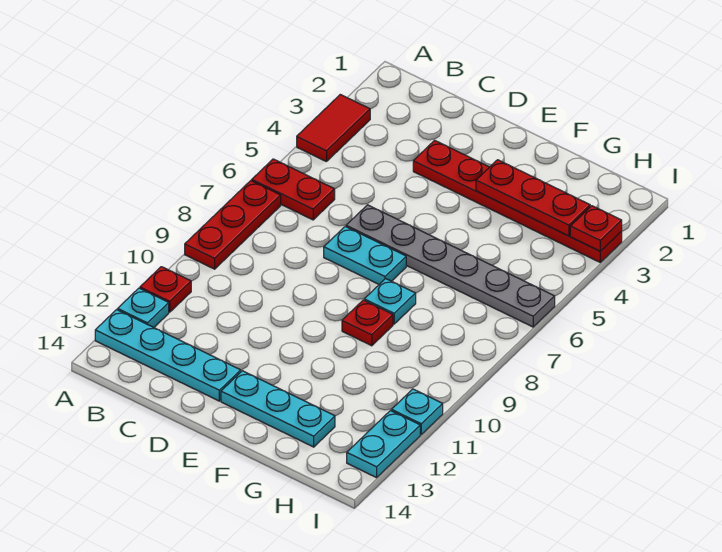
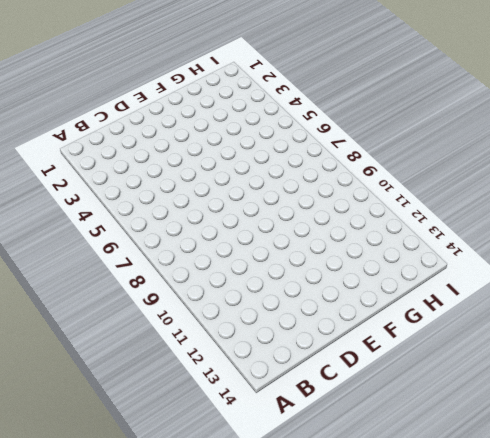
none -> red tile A3:A4 level 1
none -> red plate A6:B6 level 1
none -> red plate A7:A9 level 1

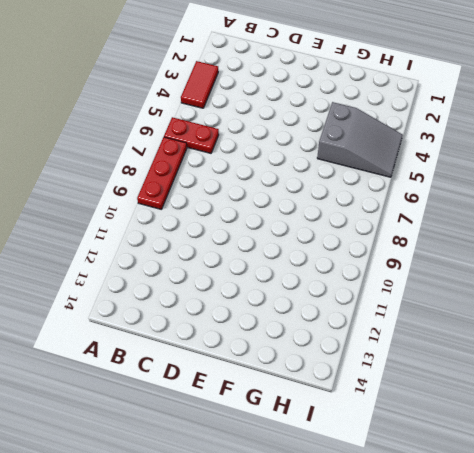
grey slope G4:I5 level 1 top G -> none
none -> red plate A11 level 1
none -> cyan plate A12 level 1
none -> cyan plate A13:D13 level 1

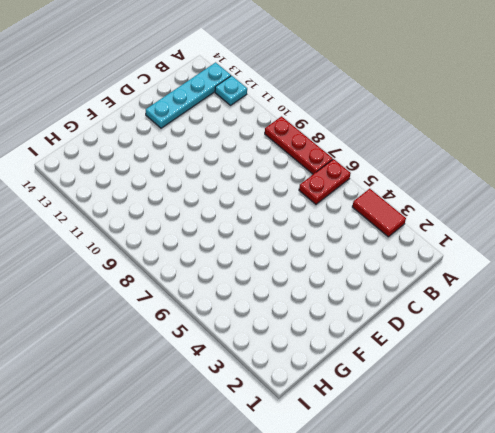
none -> red plate A11 level 1
none -> red plate D3:I3 level 1
none -> grey plate D6:I6 level 1

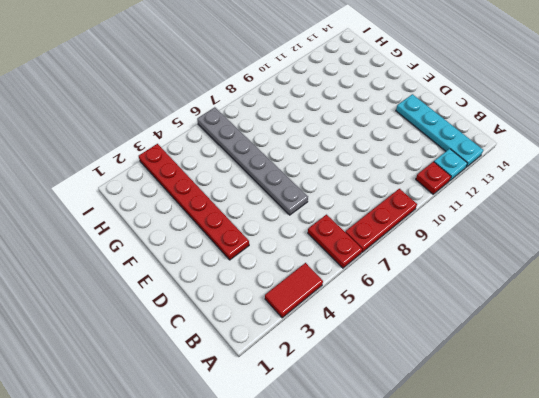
none -> cyan plate D7:E7 level 1
none -> cyan plate E13:G13 level 1
none -> cyan plate F8 level 1

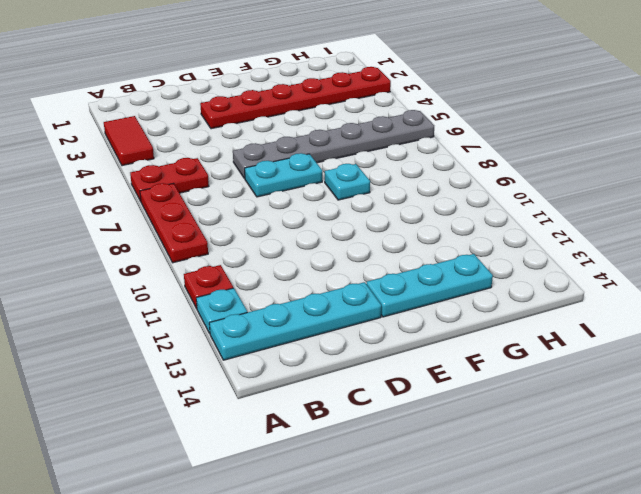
none -> red plate F9 level 1
none -> cyan plate I11 level 1
none -> cyan plate I12:I13 level 1

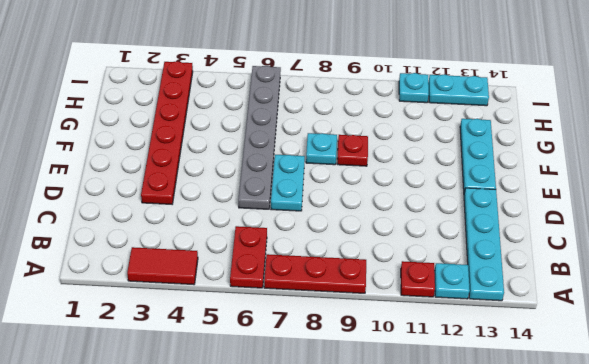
none -> red plate F3:H3 level 2
none -> red plate I3 level 2

